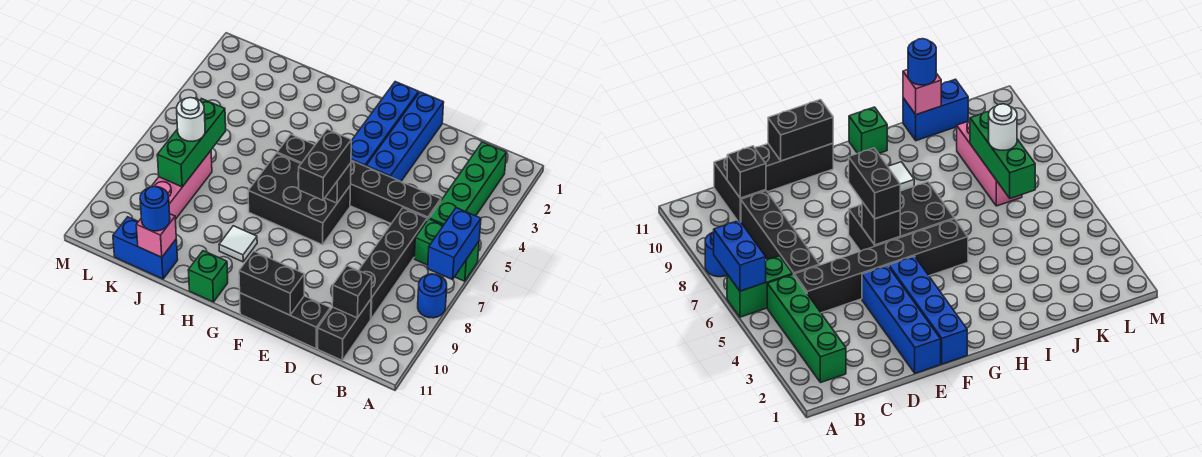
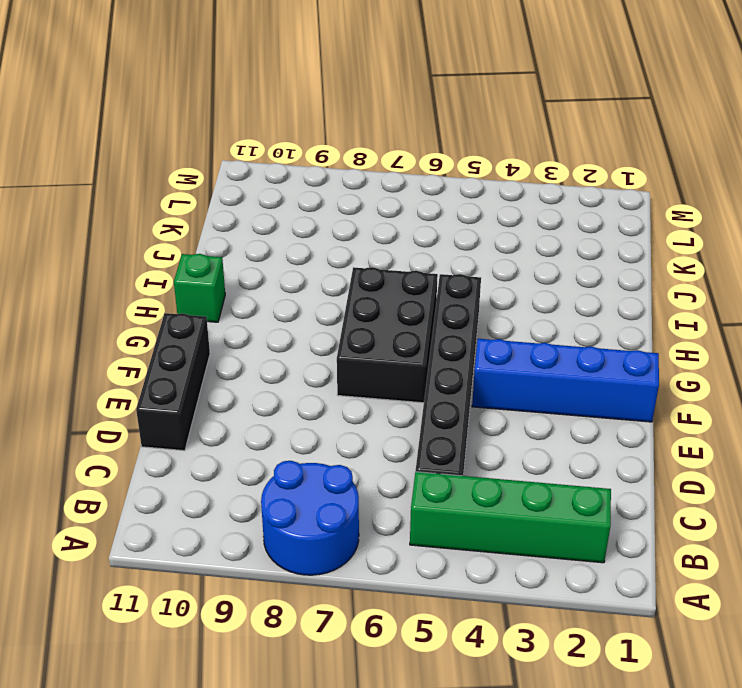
blue round brick A7:B8 level 1 -> blue round brick A8 level 1
none -> green brick A6:B6 level 1
none -> black brick C6:C9 level 1
none -> black brick C10:C11 level 1

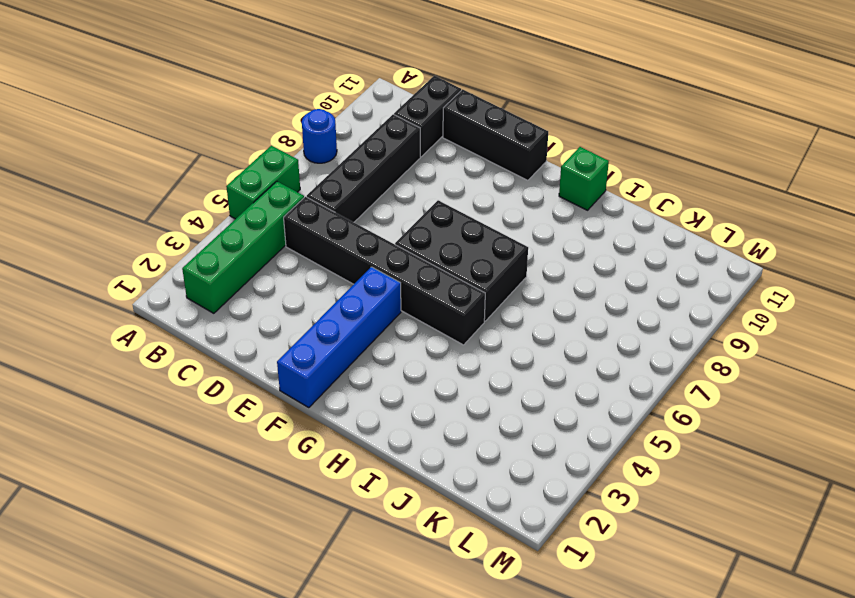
green brick A5:A6 level 1 -> green brick A6:B6 level 1
none -> blue brick E1:E4 level 1
none -> white tile H9 level 1
none -> blue brick J11:K11 level 1

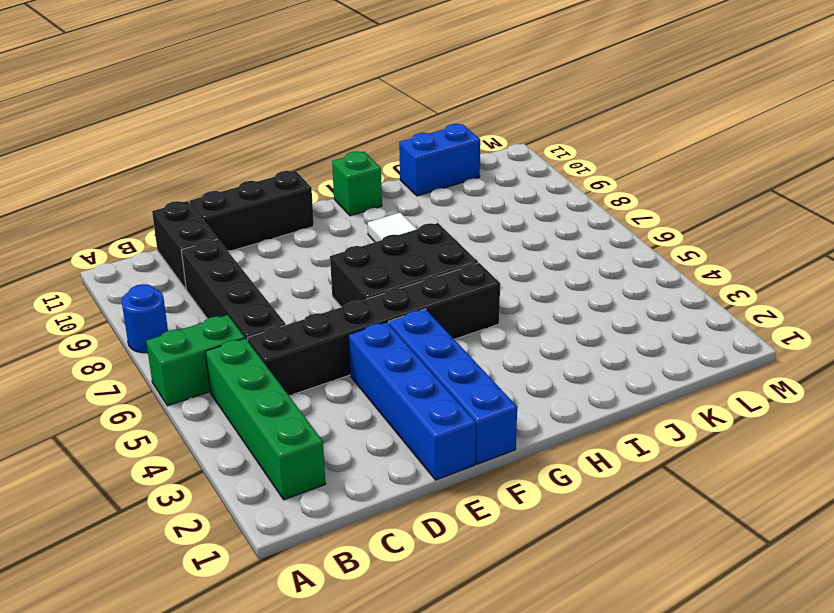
none -> pink brick K7:K9 level 1
none -> blue brick A6:A7 level 2
none -> black brick C10 level 2

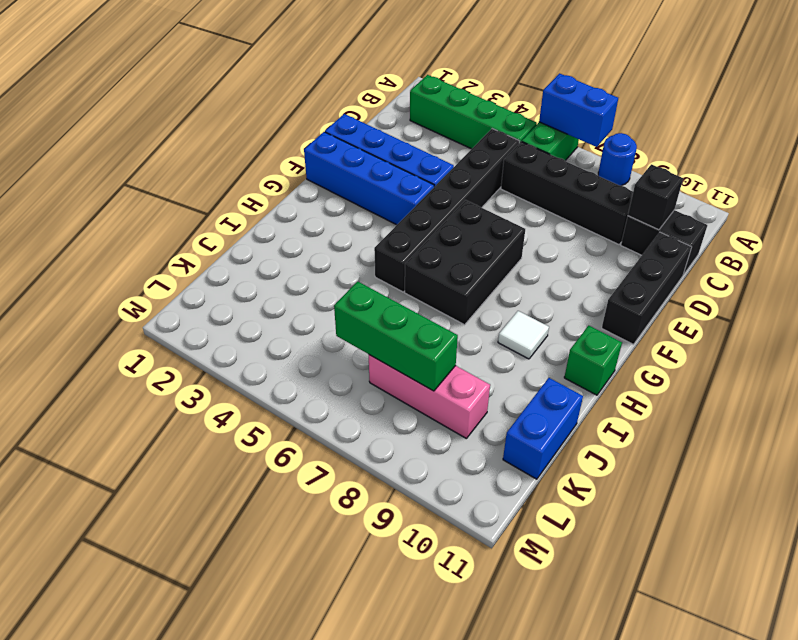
none -> black brick E11:F11 level 2
none -> black brick F6 level 2
none -> pink brick J11 level 2

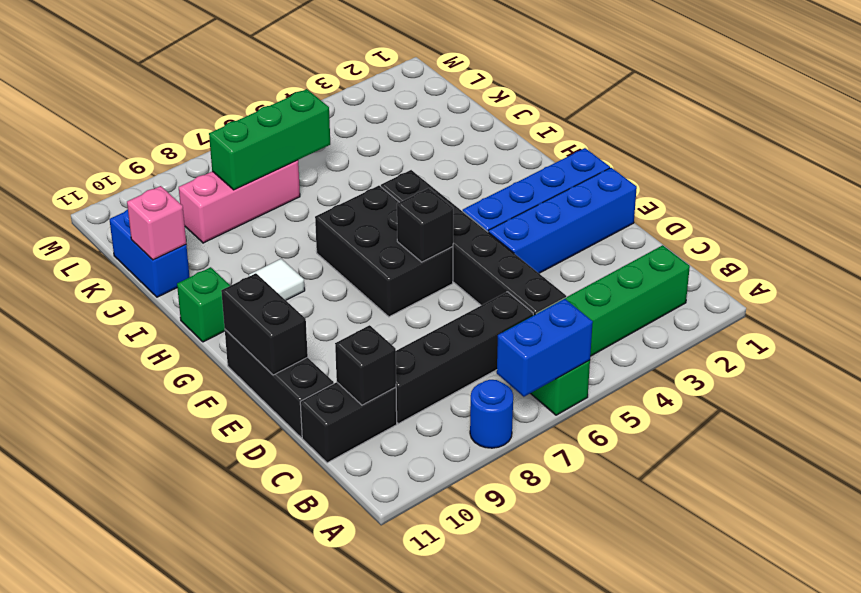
none -> black brick F6:F7 level 3
none -> blue round brick J11 level 3
none -> white round brick K7 level 3

